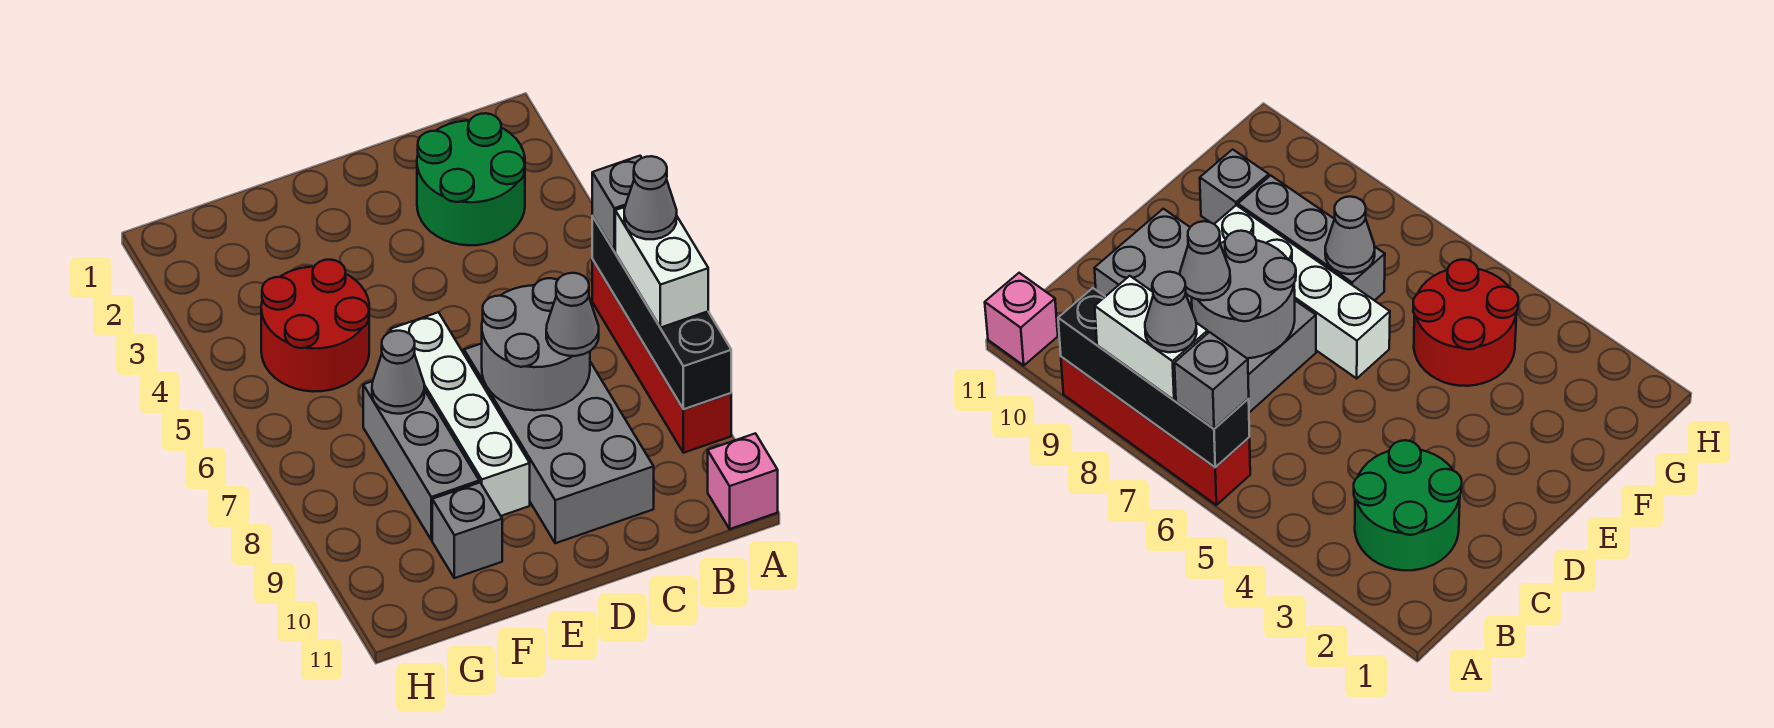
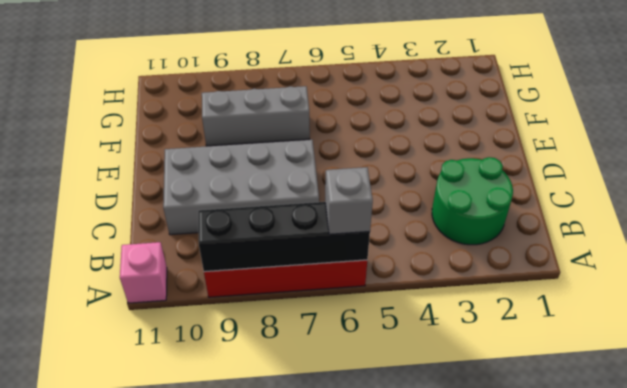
none -> white brick E6:E9 level 1
none -> red round brick F4:G5 level 1
none -> grey brick F10 level 1

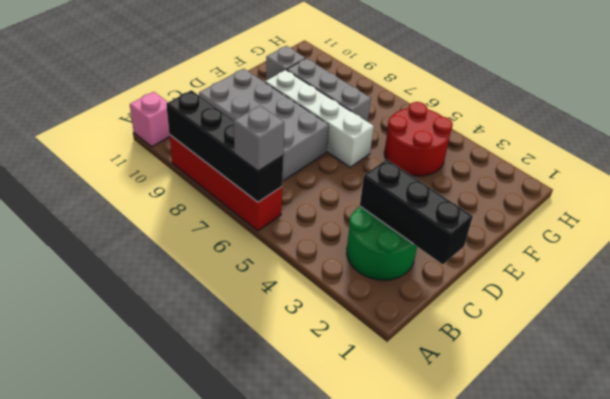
black brick C1:C3 level 2 -> none
none -> grey round brick C7:D8 level 2
none -> grey cone F7 level 2
none -> white brick A7:A8 level 3

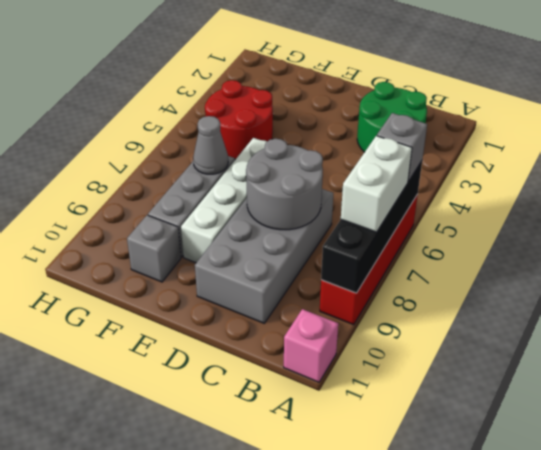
none -> grey cone C8 level 3
none -> grey cone A7 level 4

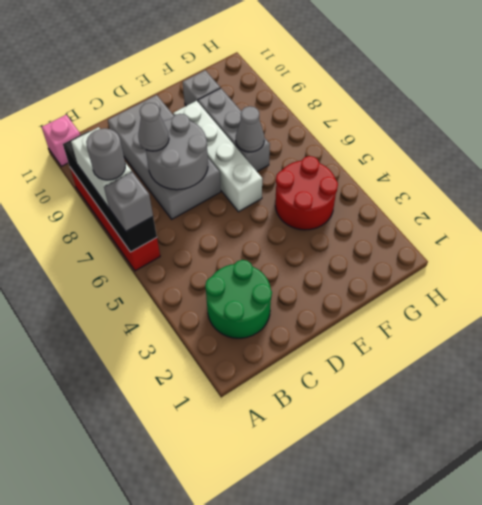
grey round brick A7 level 4 -> grey cone A7 level 4

